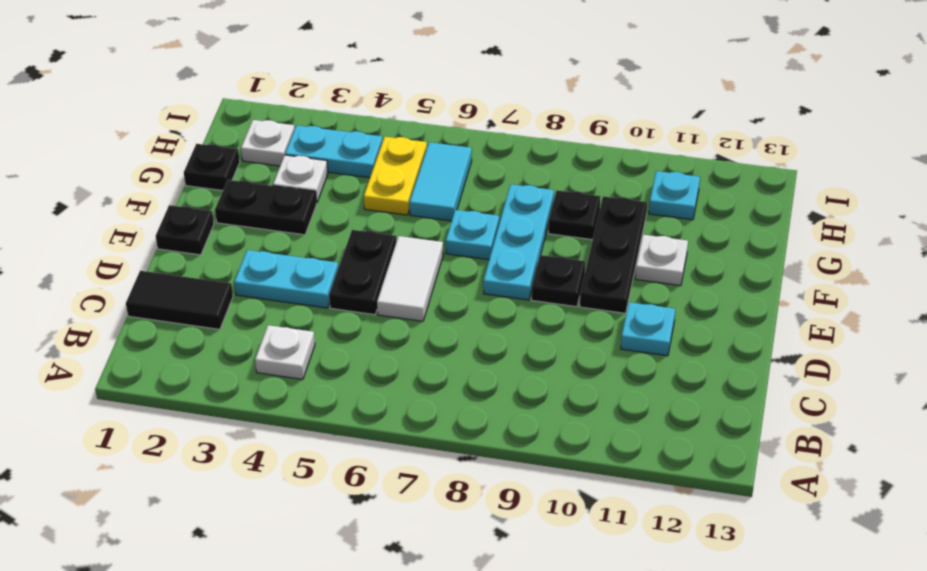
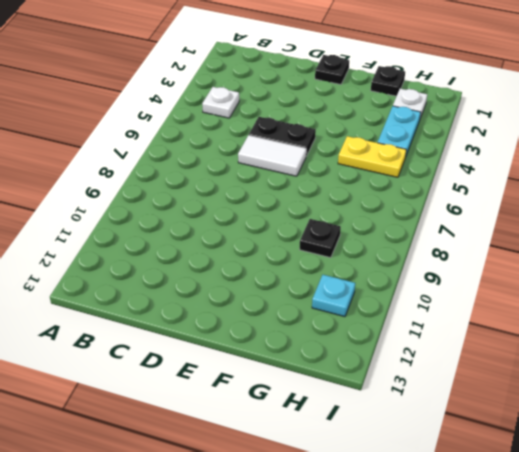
none -> black tile C1:C2 level 1
none -> cyan plate D3:D4 level 1
none -> cyan plate D11 level 1

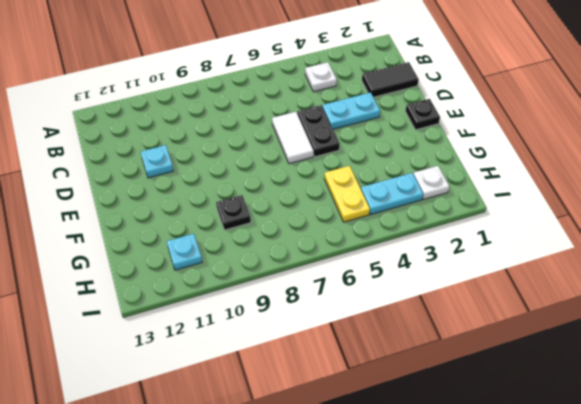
none -> cyan plate E8:G8 level 1
none -> black plate E9 level 1
none -> black plate E10:G10 level 1

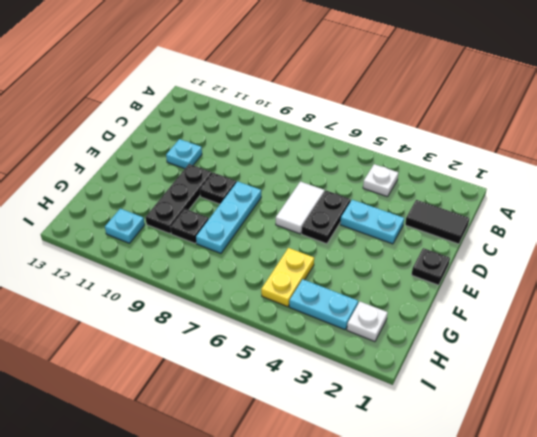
none -> black plate F2:F3 level 1
none -> cyan plate F7 level 1
none -> white plate F11 level 1

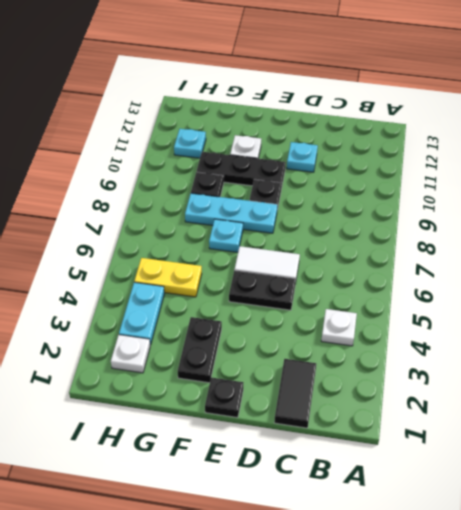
none -> cyan plate D3:D4 level 1
none -> black plate G1 level 1
none -> white plate G3 level 1

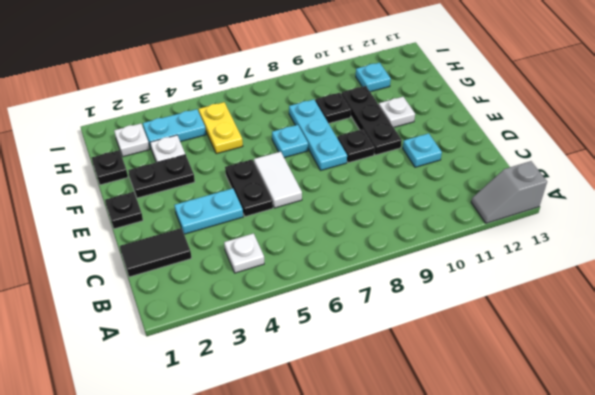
grey slope A12:A13 level 1 top 13 -> none
none -> cyan tile G6:H6 level 1

